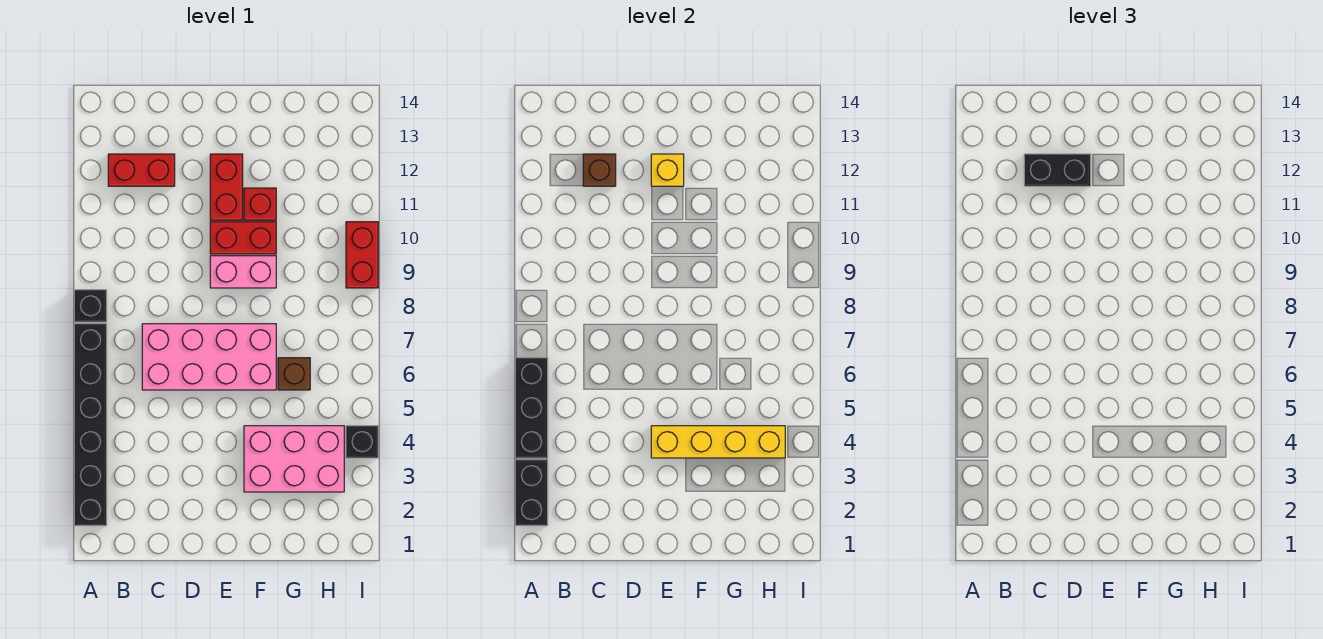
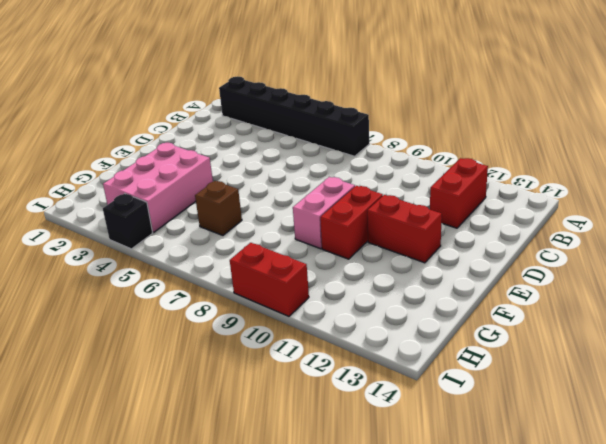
none -> black brick A8 level 1
none -> pink brick C6:F7 level 1
none -> red brick F11 level 1

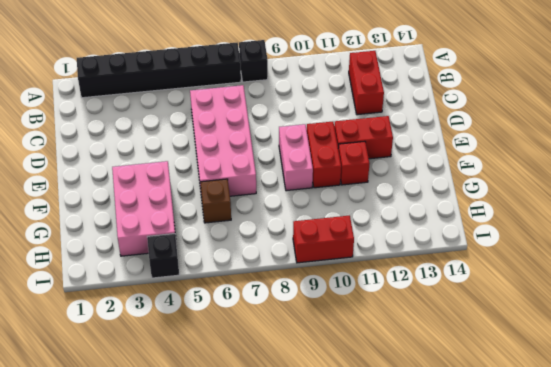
none -> black brick A2:A3 level 2
none -> black brick A4:A6 level 2
none -> brown brick C12 level 2

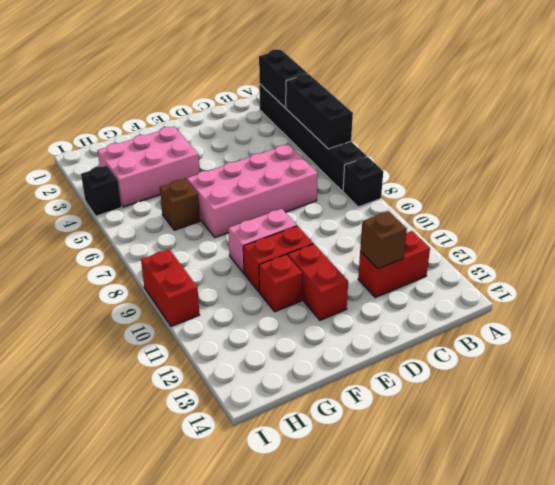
none -> yellow brick E4:H4 level 2
none -> yellow brick E12 level 2
none -> black brick C12:D12 level 3

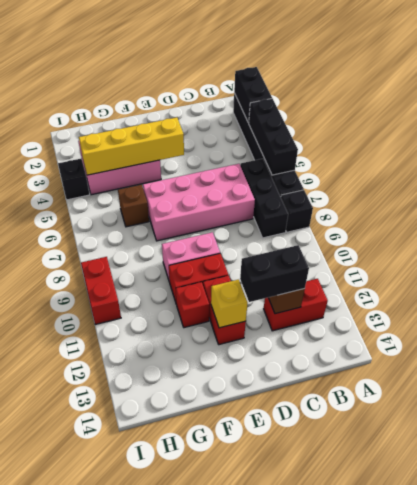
black brick B6:B8 level 1 -> none

